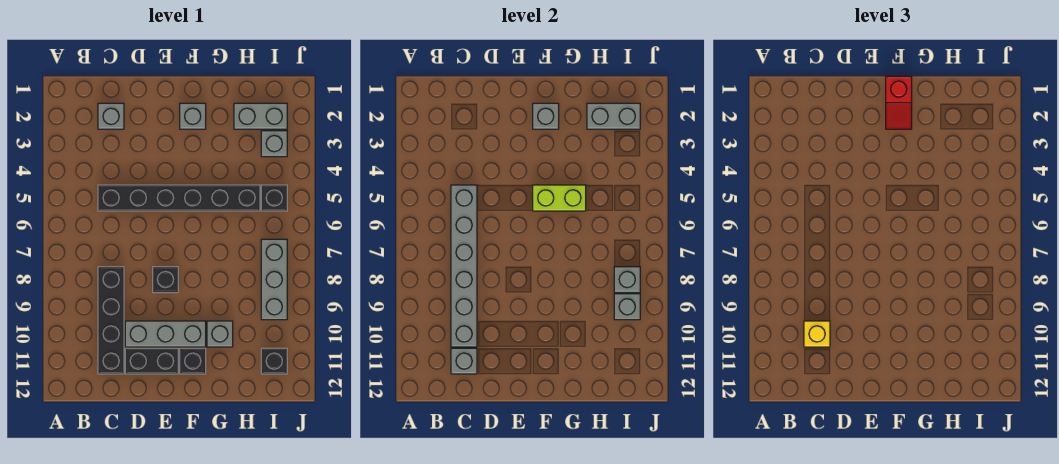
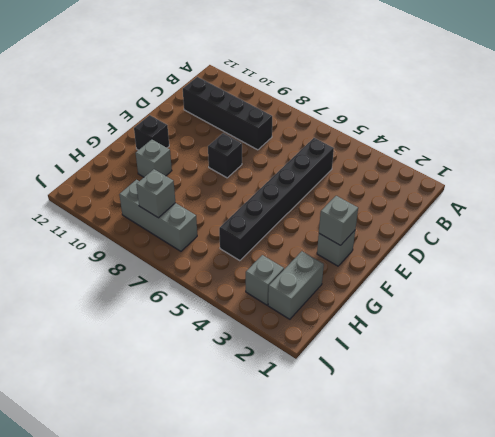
none -> grey brick C2 level 1
none -> grey brick D10:F10 level 1
none -> black brick D11:E11 level 1

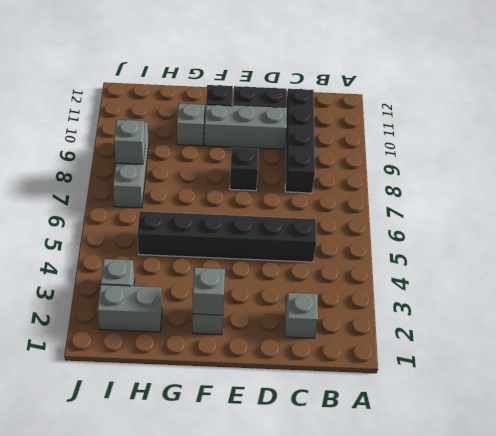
none -> black brick I5 level 1
none -> black brick I11 level 1
none -> grey brick C5:C10 level 2

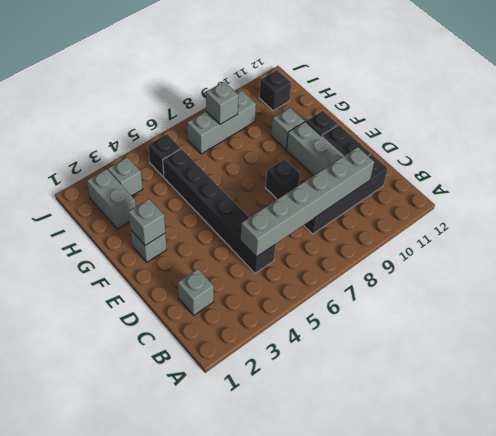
none -> grey brick C11 level 2
none -> lime brick F5:G5 level 2
none -> grey brick H2:I2 level 2

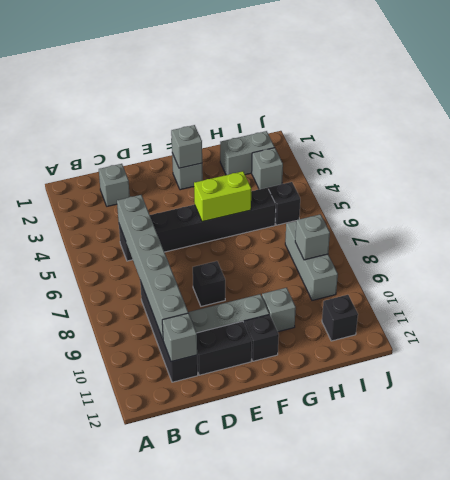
none -> grey brick H2:I2 level 2
none -> grey brick I9 level 2
none -> yellow brick C10 level 3

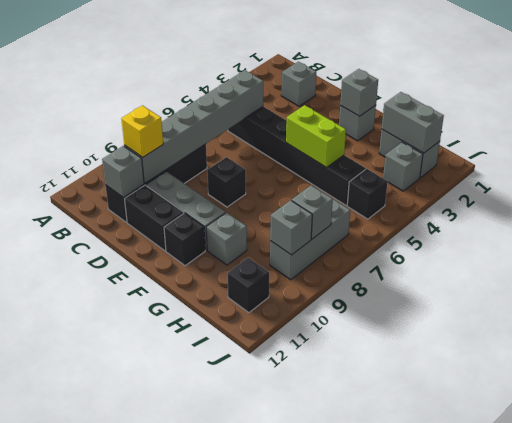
none -> red slope F1:F2 level 3 top 1

